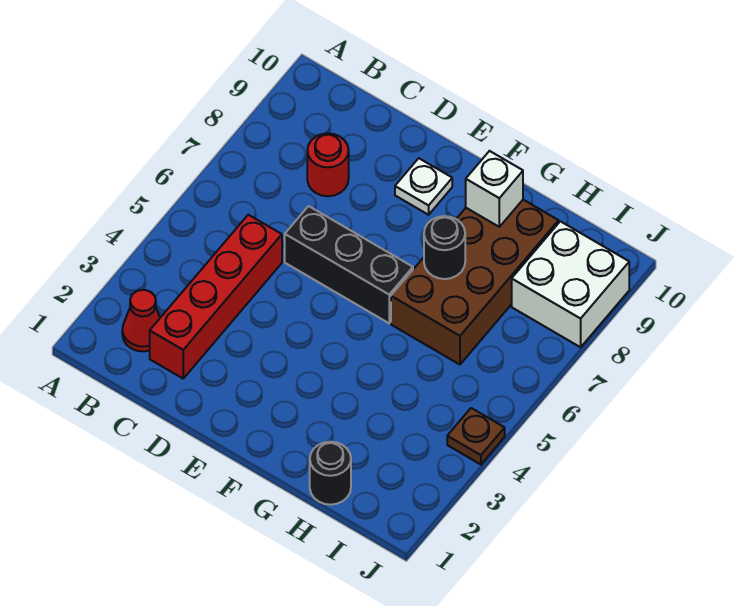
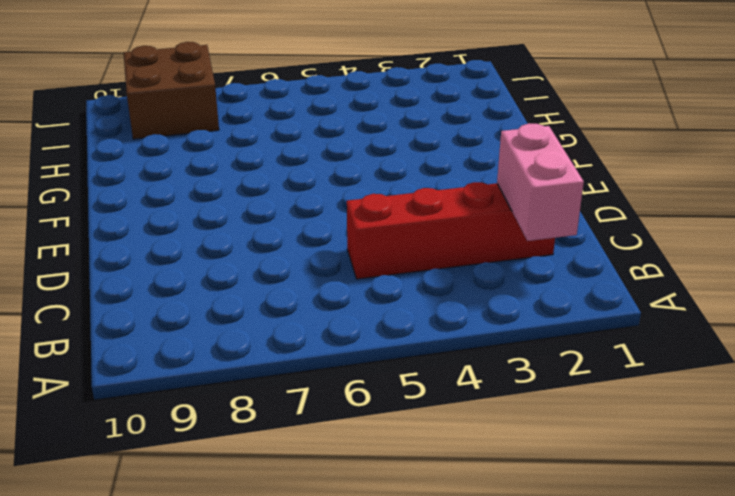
pink brick B2:C2 level 2 -> none
brown brick I8:J9 level 1 -> white brick I8:J9 level 1
none -> red cone B2 level 1
none -> red round brick C8 level 1

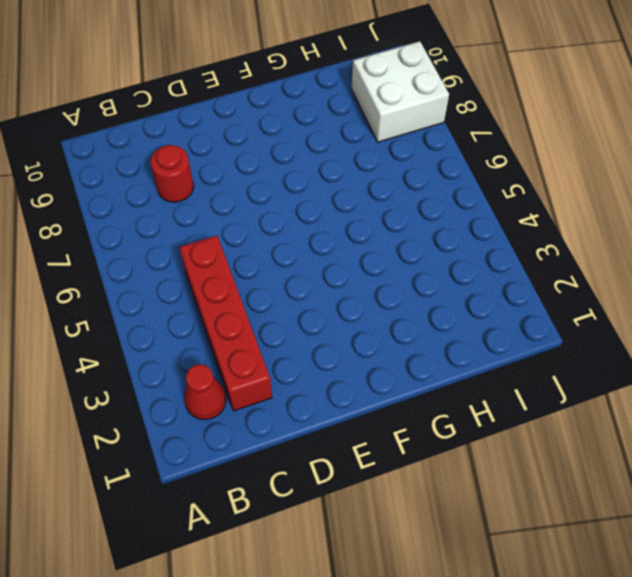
none -> black brick D6:F6 level 1
none -> white plate E9 level 1

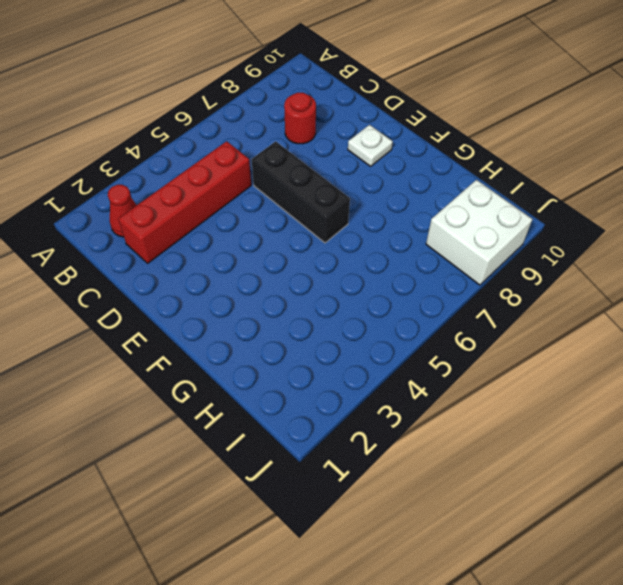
none -> brown brick G6:H9 level 1
none -> black round brick H1 level 1

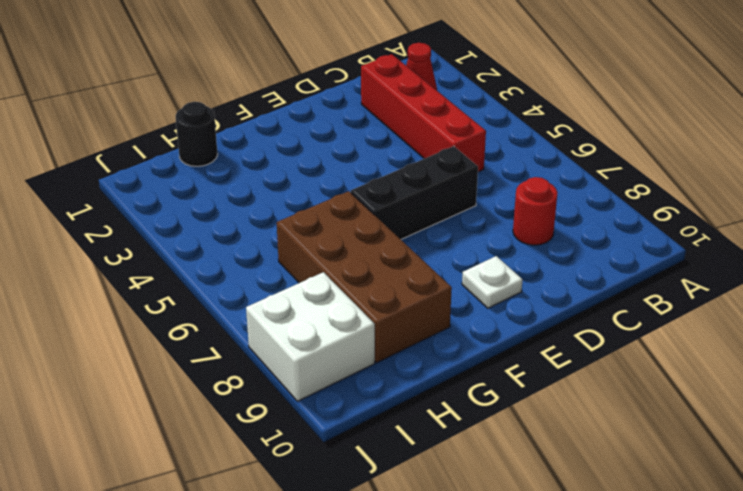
none -> brown plate J4 level 1
none -> black round brick G7 level 2

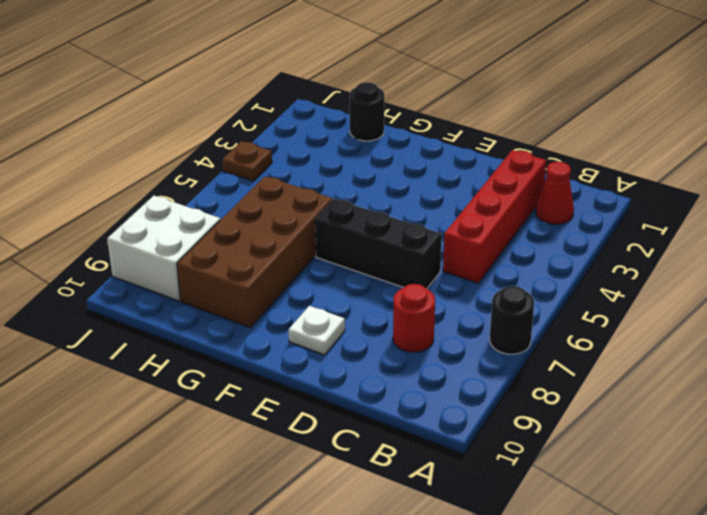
black round brick A7 level 1 -> black round brick G7 level 2
none -> white brick G9 level 2

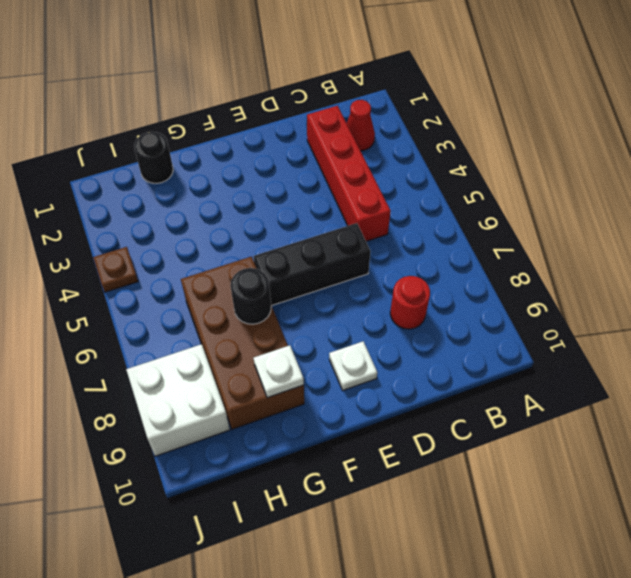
white plate G9 level 2 -> white brick G9 level 2

